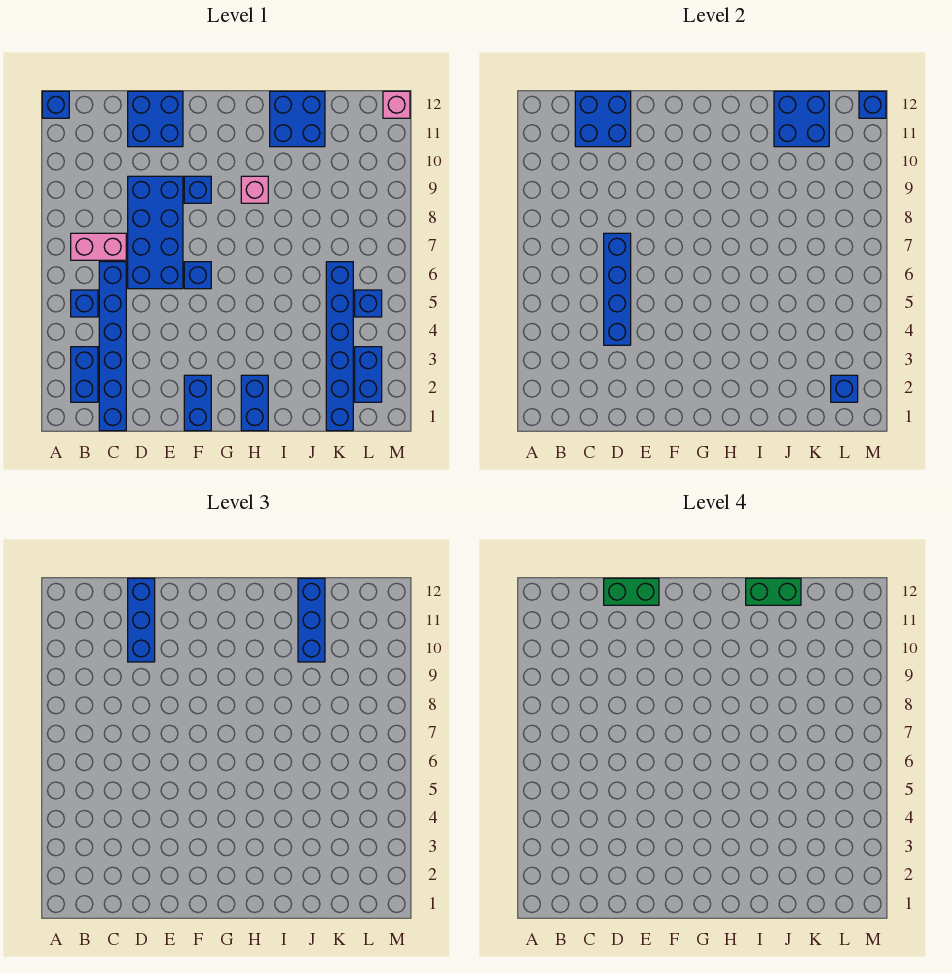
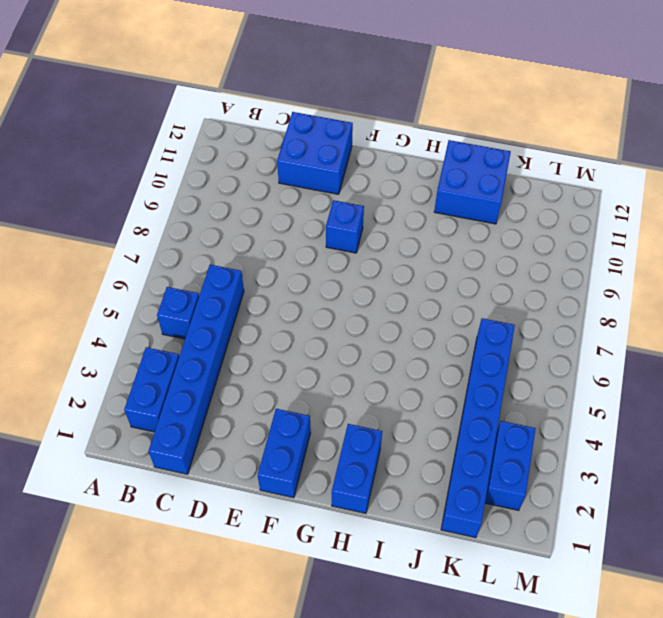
none -> blue brick A12 level 1
none -> pink brick B7:C7 level 1
none -> blue brick D6:E9 level 1

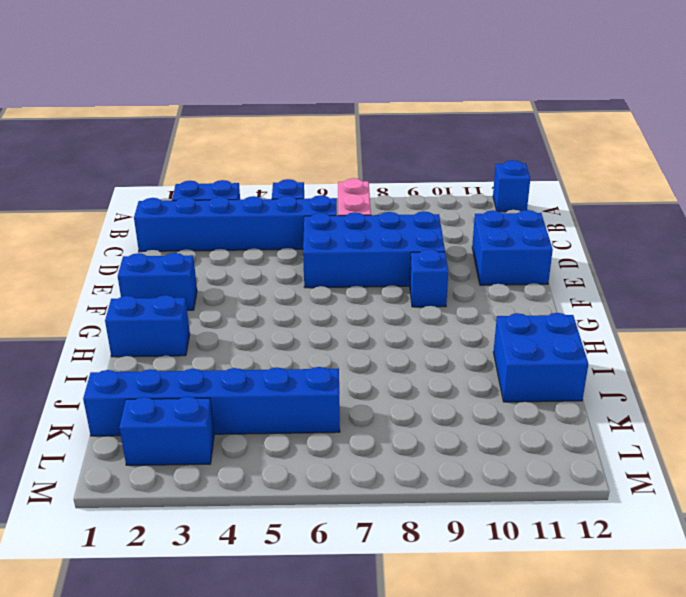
none -> blue brick F6 level 1
none -> pink brick H9 level 1
none -> blue brick L5 level 1

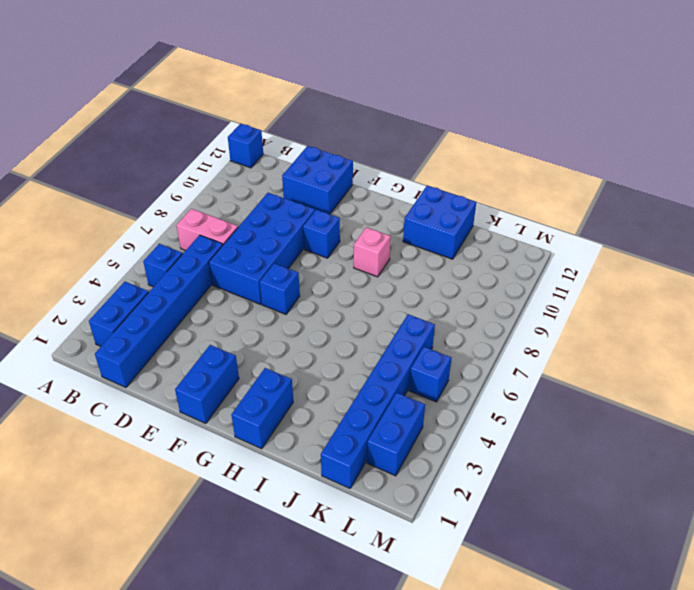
none -> pink brick M12 level 1
none -> blue brick C11:D12 level 2
none -> blue brick D4:D7 level 2

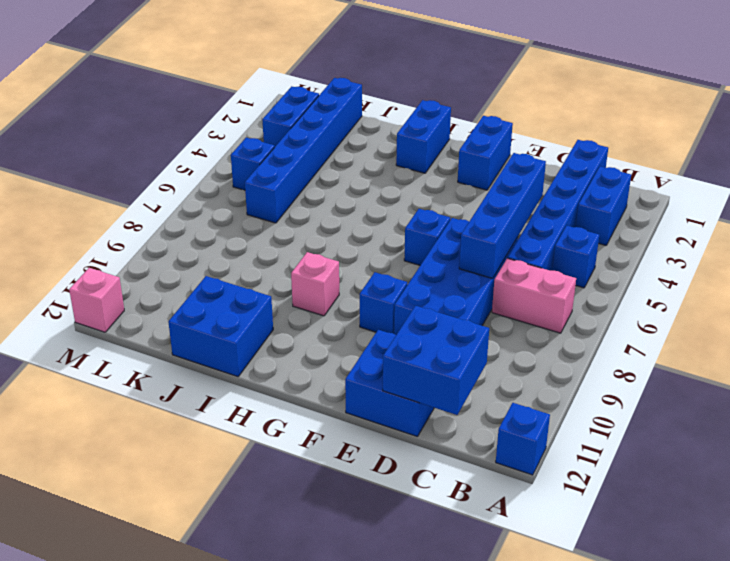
none -> blue brick J11:K12 level 2
none -> blue brick L2 level 2
none -> blue brick M12 level 2

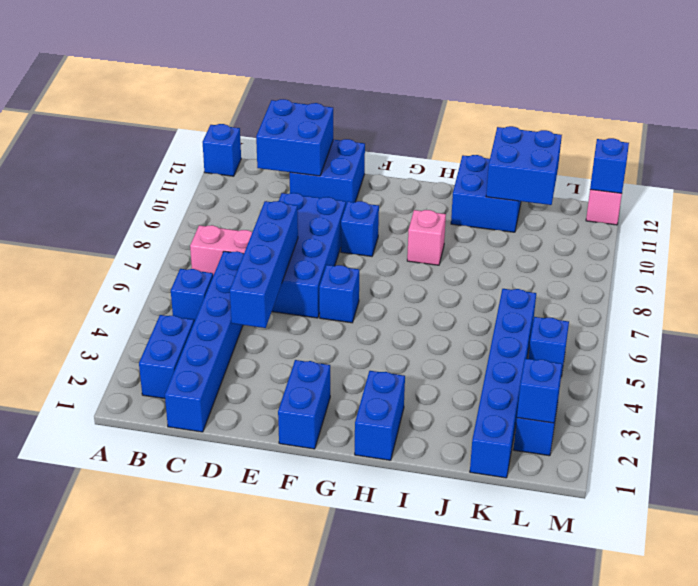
none -> blue brick D10:D12 level 3
none -> blue brick J10:J12 level 3
none -> green brick D12:E12 level 4

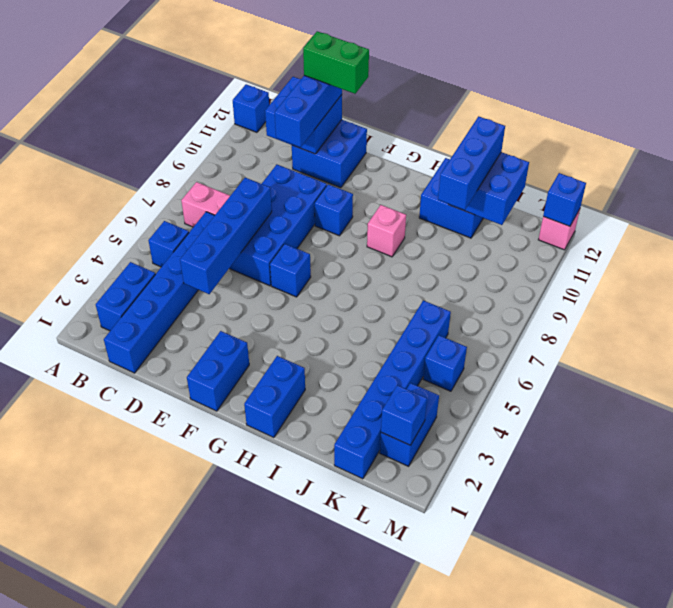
none -> green brick I12:J12 level 4

